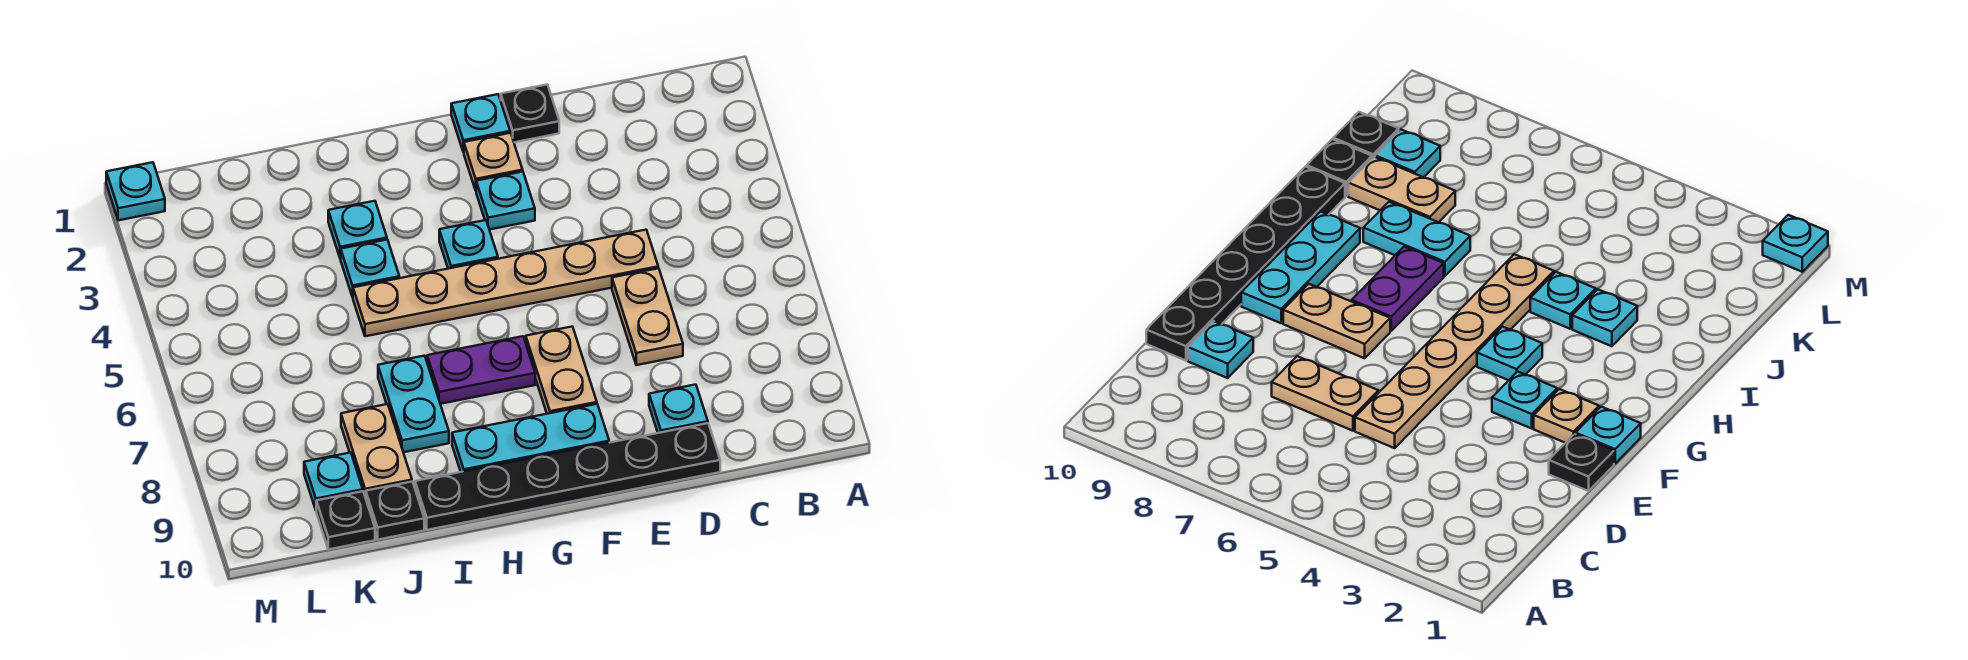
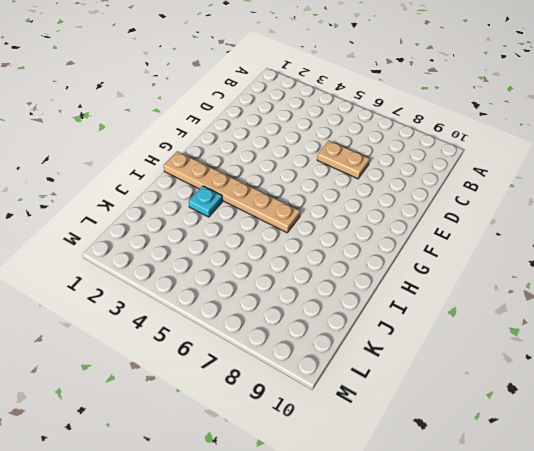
tan plate H1:H6 level 1 -> tan plate D5:I5 level 1
none -> cyan plate D9 level 1
none -> black plate D10:I10 level 1
none -> black plate E1 level 1

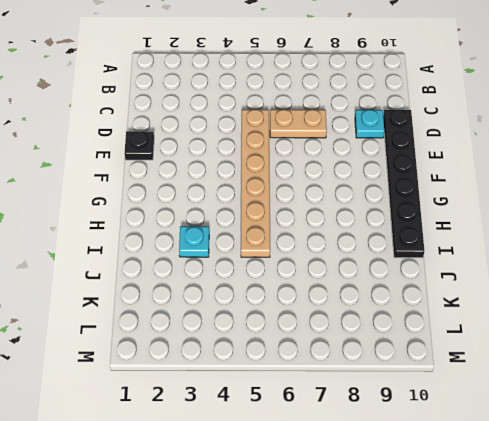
none -> cyan plate F1 level 1
none -> tan plate F2 level 1
none -> cyan plate F3 level 1

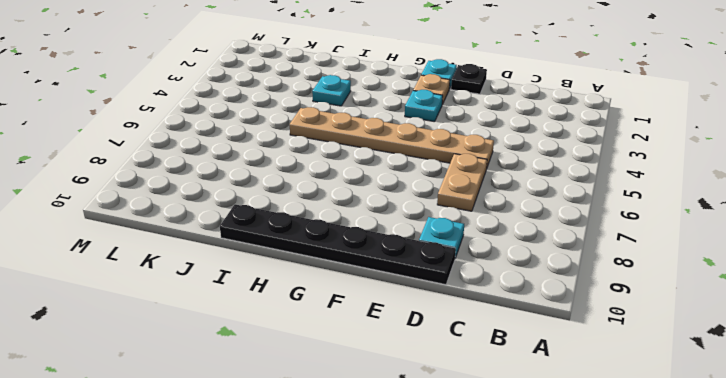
none -> tan plate F7:F8 level 1
none -> cyan plate F9:H9 level 1
none -> cyan plate G4 level 1

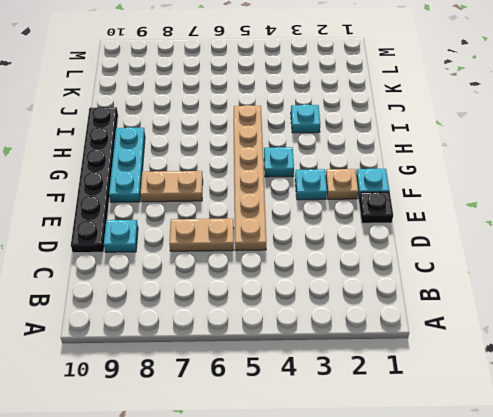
none -> purple plate G7:H7 level 1
none -> cyan plate I4 level 1
none -> cyan plate I7:I8 level 1

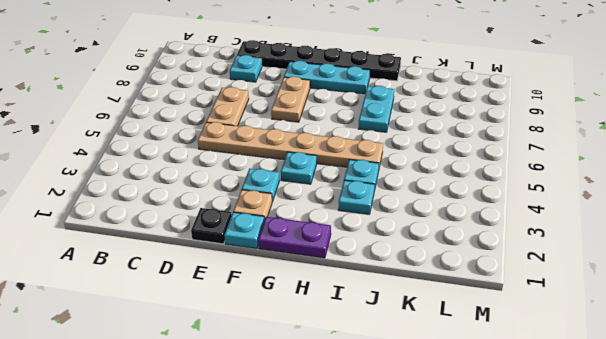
purple plate G1:H1 level 1 -> purple plate G7:H7 level 1
none -> tan plate J8:J9 level 1
none -> black plate J10 level 1
none -> cyan plate K9 level 1

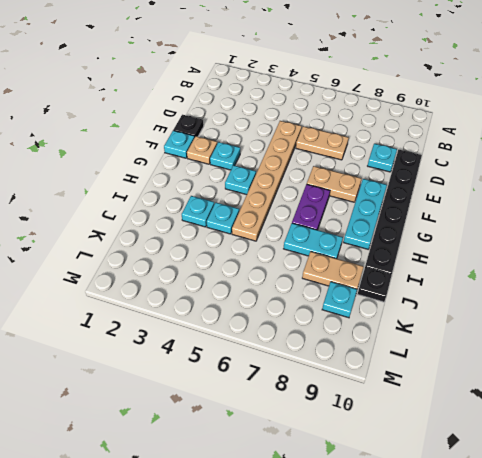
none -> black plate K10 level 1
none -> cyan plate M1 level 1

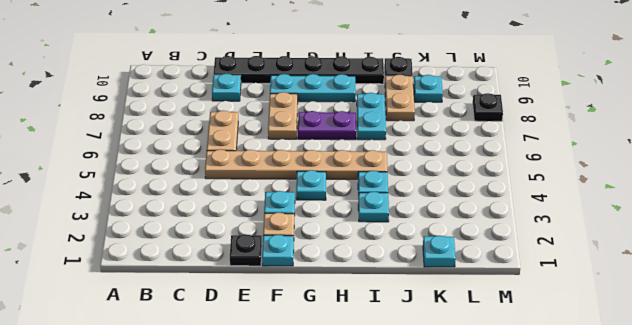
cyan plate K1 level 1 -> cyan plate M1 level 1
black plate M8 level 1 -> black plate K10 level 1

